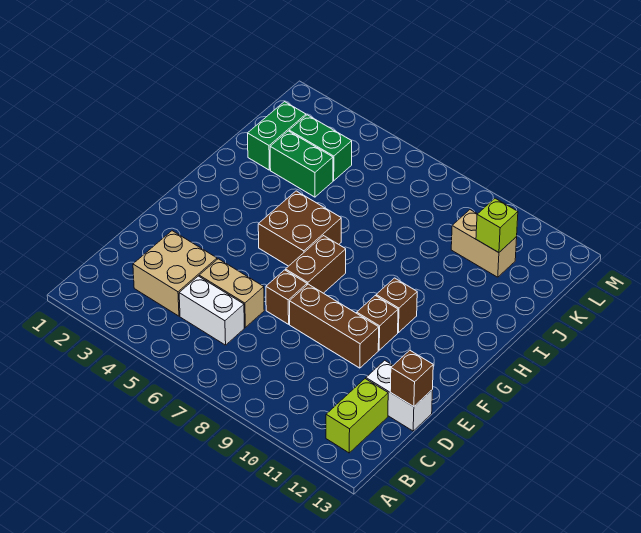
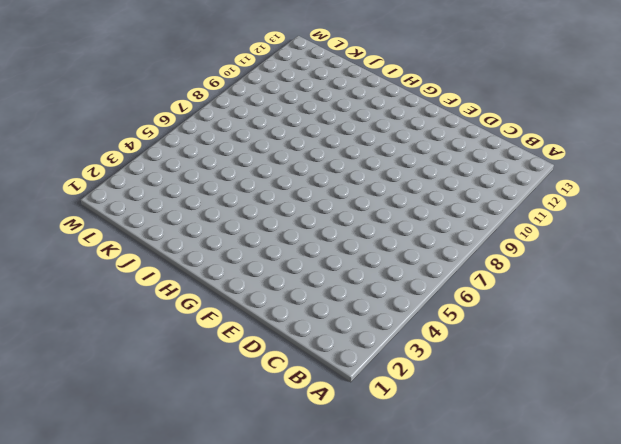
none -> lime brick B12:C12 level 1
none -> tan brick C3:D4 level 1
none -> white brick C5:C6 level 1

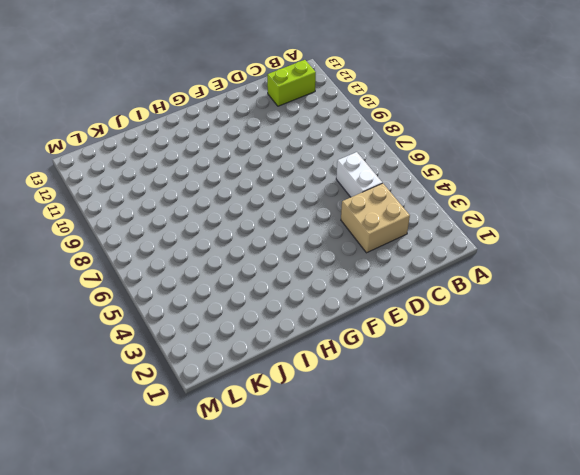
none -> tan brick D5:D6 level 1
none -> white brick D12:D13 level 1
none -> brown brick E7 level 1

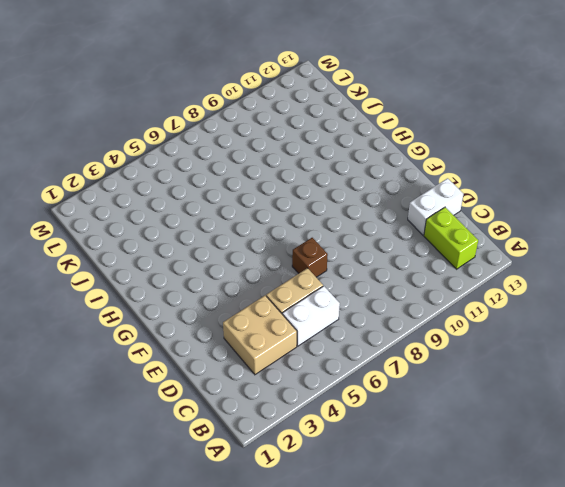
none -> brown brick E8:E10 level 1
none -> brown brick F7:G7 level 1
none -> brown brick F10 level 1

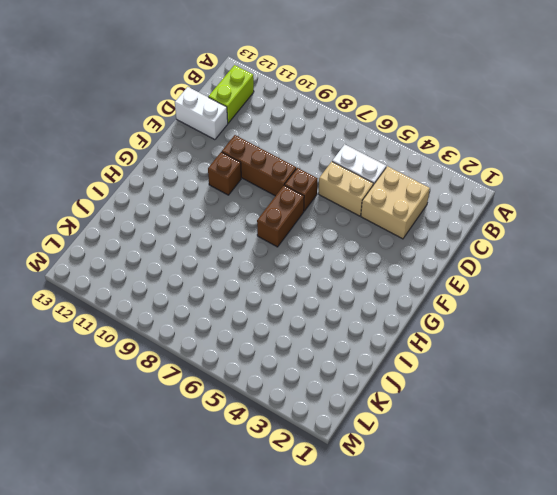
none -> brown brick G5:H6 level 1
none -> brown brick G10 level 1
none -> green brick J2:K2 level 1

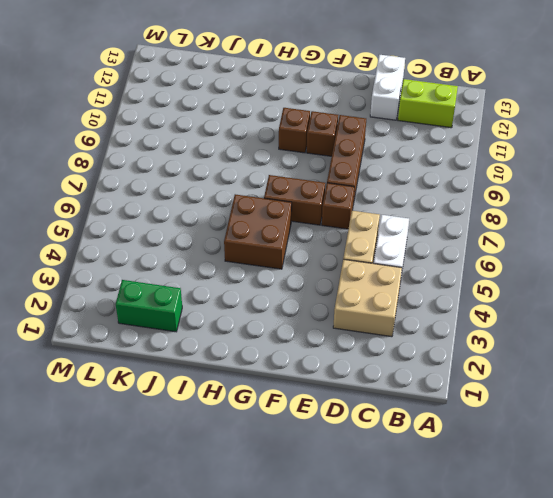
none -> green brick J3:J4 level 1
none -> green brick K3:K4 level 1
none -> tan brick K10:K11 level 1

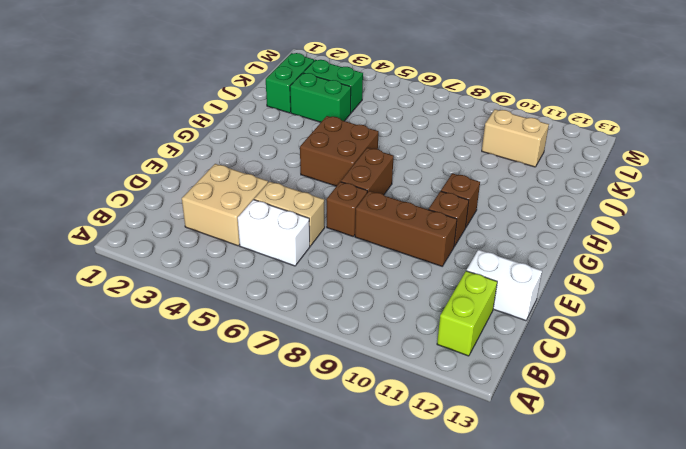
none -> brown brick D13 level 2
none -> lime brick K11 level 2

